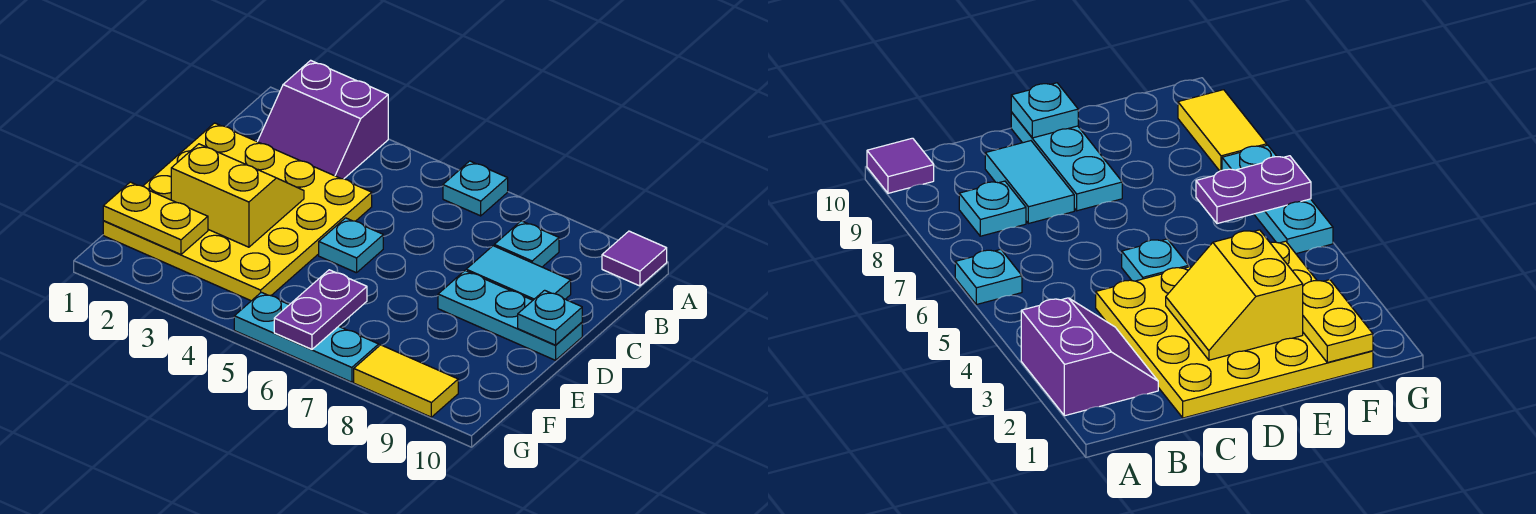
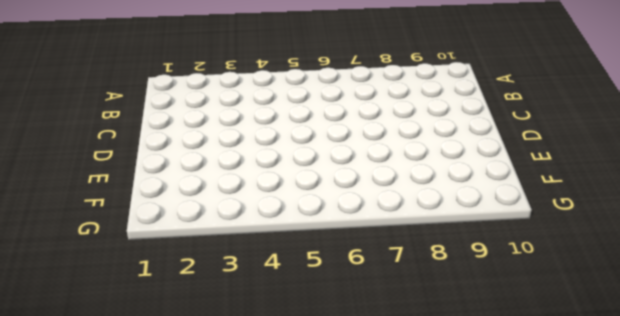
none -> purple slope A2:B3 level 1 top A
none -> cyan plate A6 level 1
none -> purple tile A10 level 1

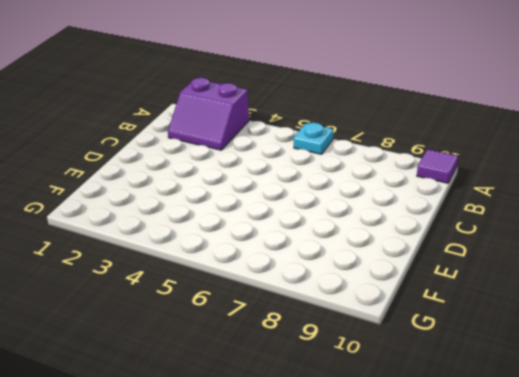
none -> cyan plate B8 level 1
none -> yellow plate C1:F4 level 1
none -> cyan tile C8:C9 level 1

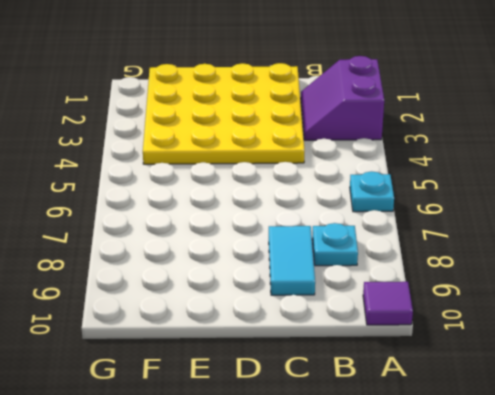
none -> cyan plate D5 level 1
none -> cyan plate D8:D10 level 1
none -> cyan plate G5:G7 level 1

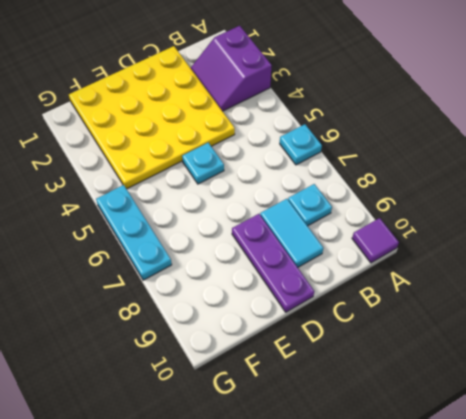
purple plate D8:D10 level 1 -> cyan plate D8:D10 level 1
none -> yellow tile G8:G9 level 1
none -> yellow slope D2:E3 level 2 top E
none -> cyan plate D10 level 2

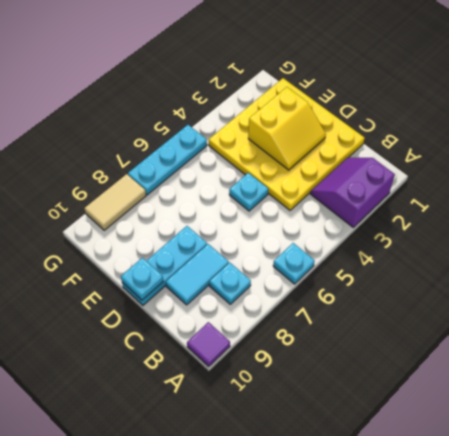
tan tile G8:G9 level 1 -> yellow tile G8:G9 level 1
none -> yellow plate F1:F2 level 2
none -> purple plate F6:G6 level 2

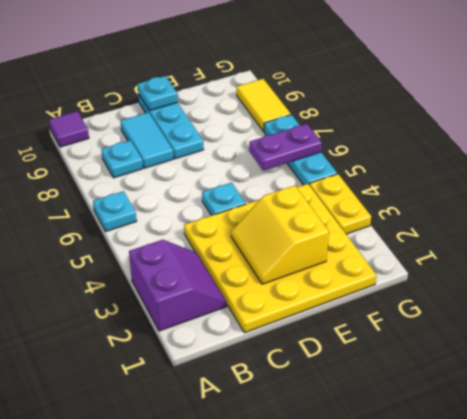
yellow plate G3:G4 level 1 -> yellow plate F1:F2 level 2

